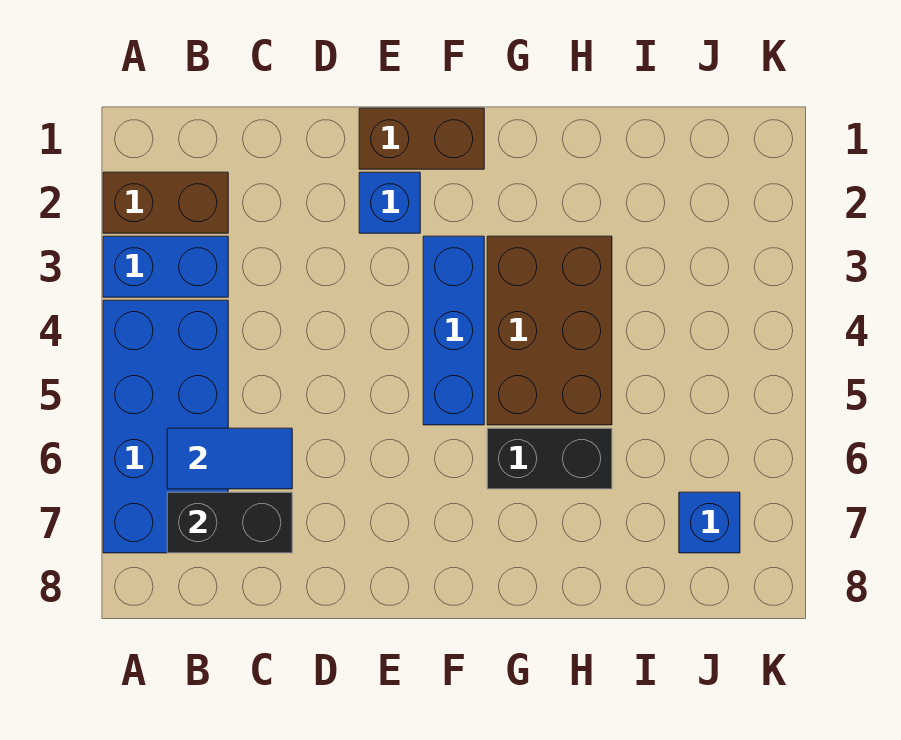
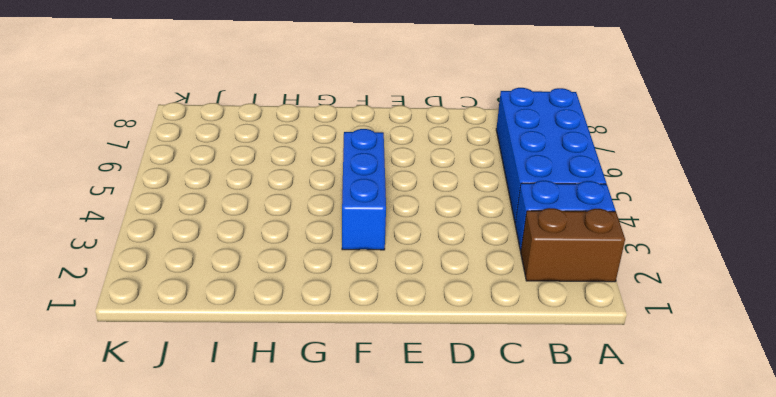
none -> brown brick E1:F1 level 1
none -> blue brick E2 level 1

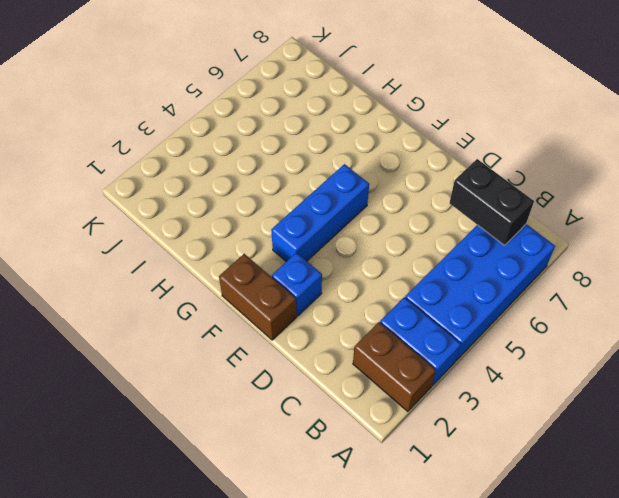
none -> brown brick G3:H5 level 1
none -> black brick G6:H6 level 1

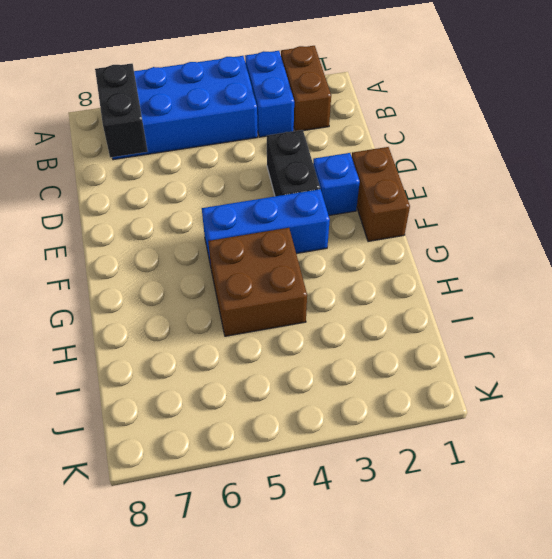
black brick D3:E3 level 1 -> black brick G6:H6 level 1
brown brick G4:H5 level 1 -> brown brick G3:H5 level 1
none -> blue brick J7 level 1
none -> blue tile B6:C6 level 2

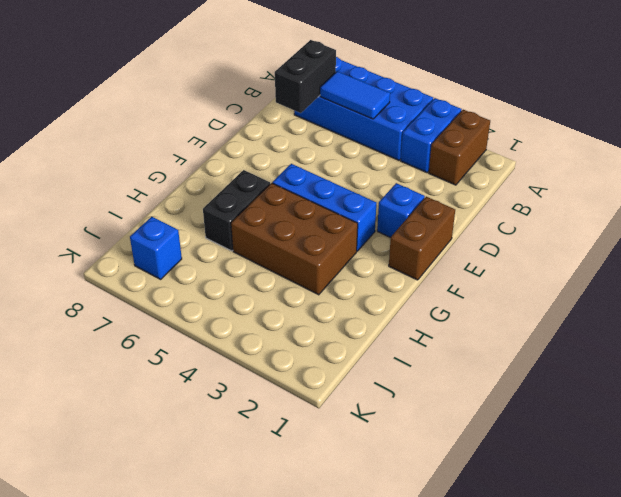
blue tile B5:B6 level 2 -> blue tile B6:C6 level 2

